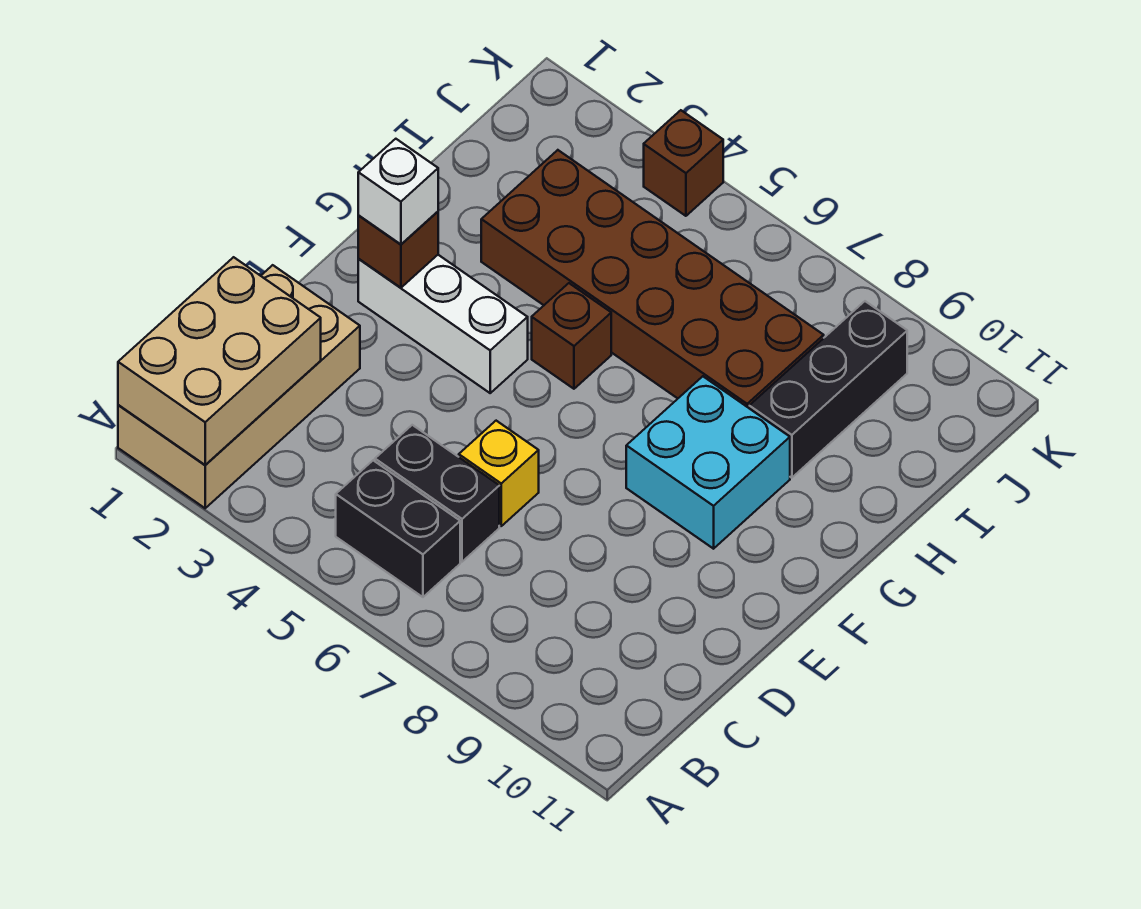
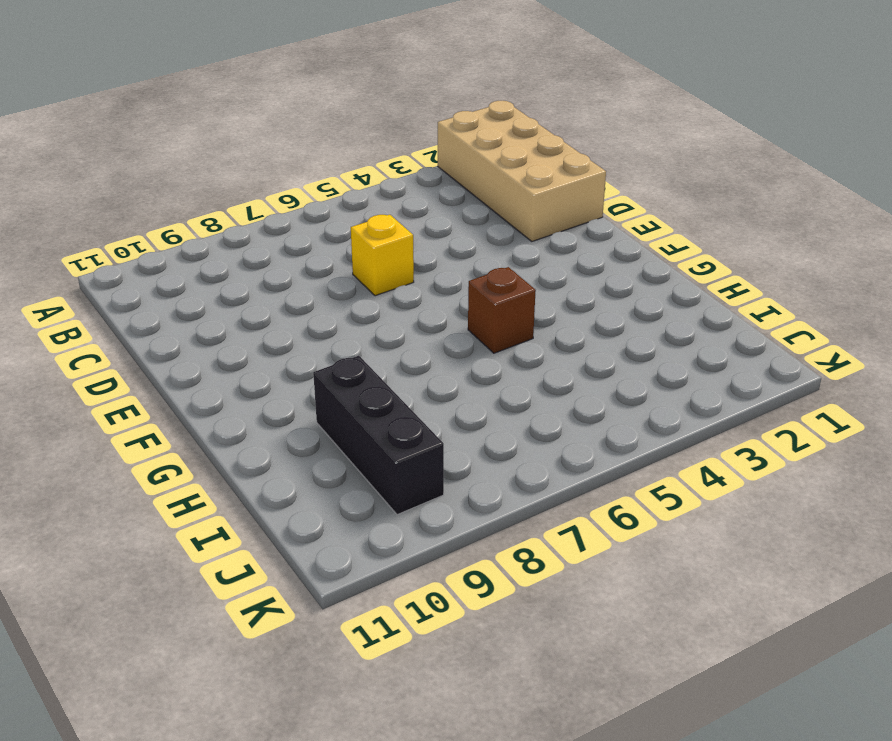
none -> black brick B5:B6 level 1
none -> black brick C5:C6 level 1
none -> white brick F2:F4 level 1

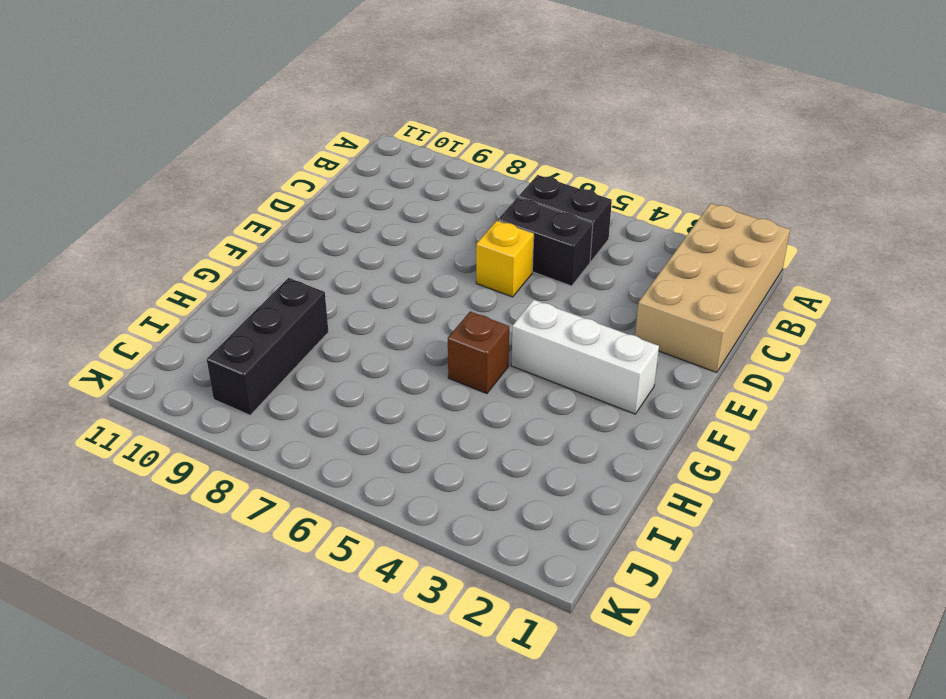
none -> cyan brick F8:G9 level 1
none -> brown brick H3:I8 level 1
none -> brown brick K4 level 1

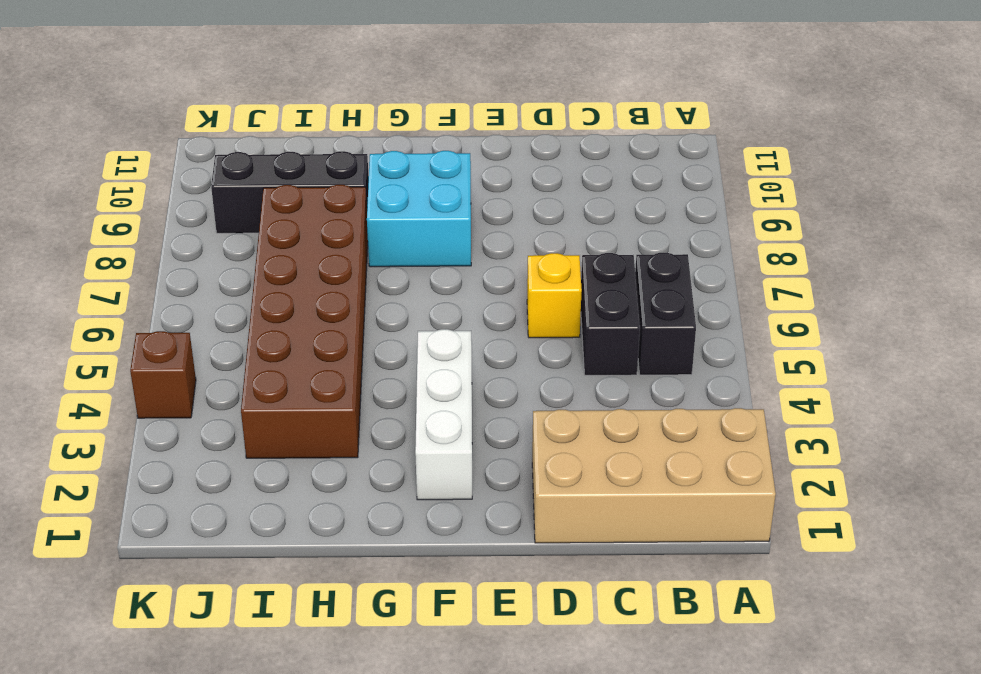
none -> brown brick G5 level 1
none -> tan brick A1:C2 level 2
none -> brown brick F2 level 2

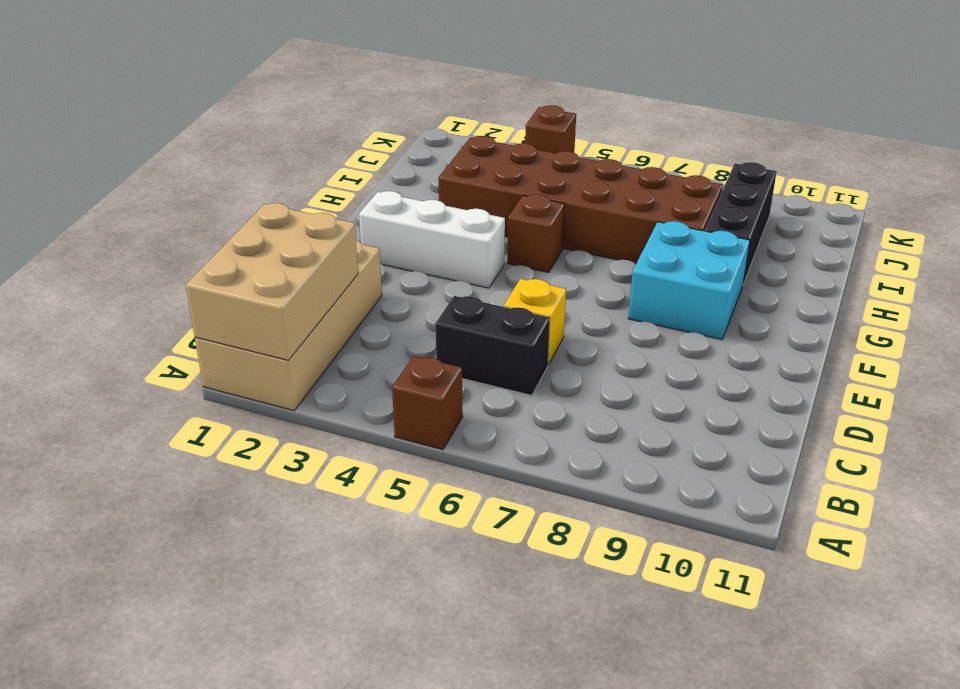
brown brick A5 level 1 -> brown brick F2 level 2
none -> black brick B5:B6 level 1
none -> white brick F2 level 3

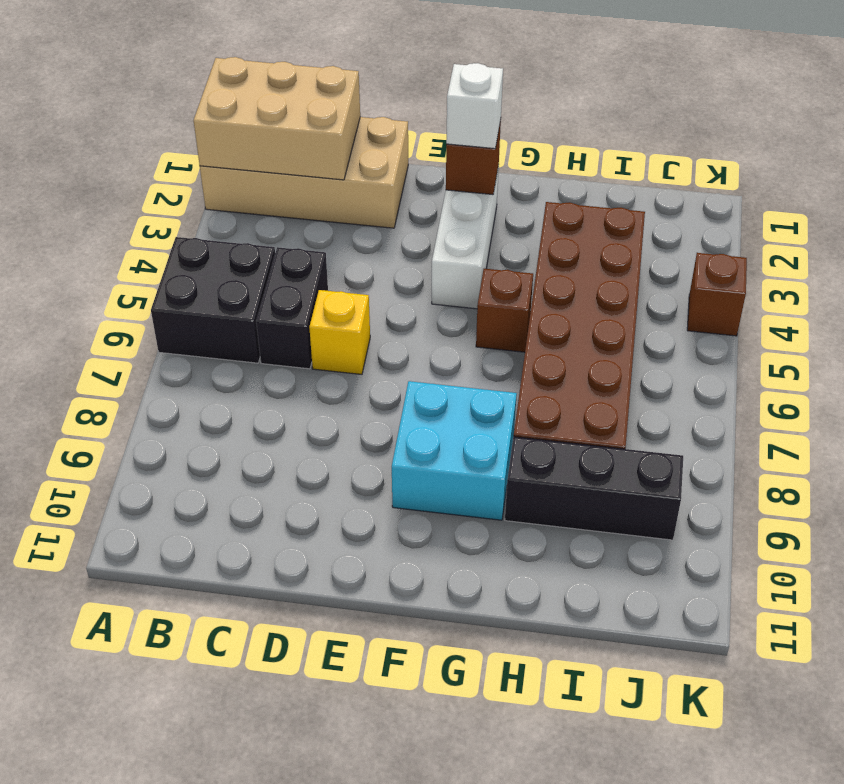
black brick A5:B6 level 1 -> black brick B5:B6 level 1

